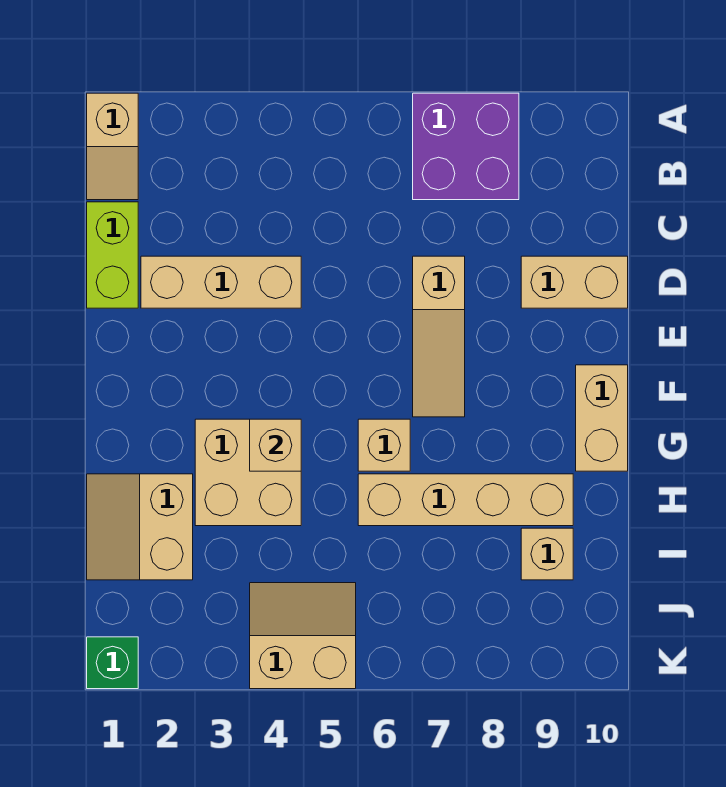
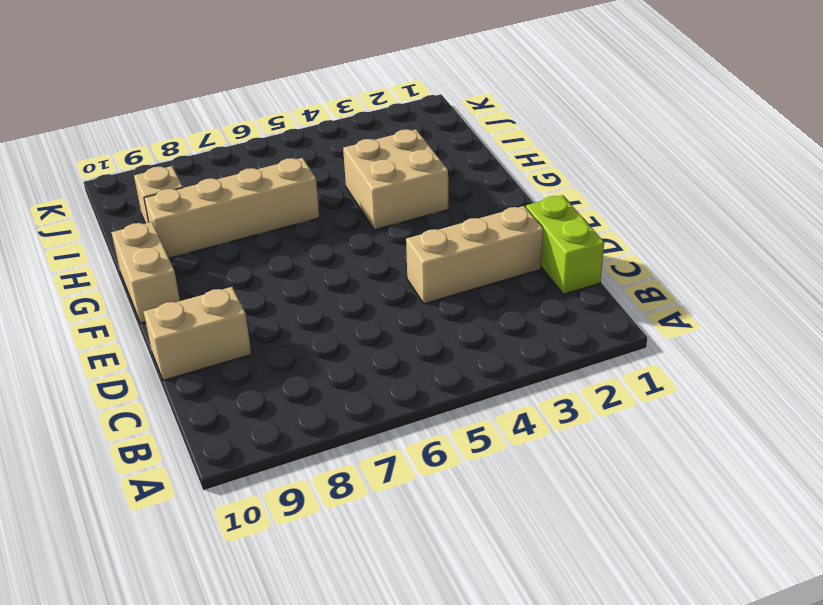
none -> tan slope A1:B1 level 1 top A
none -> purple brick A7:B8 level 1
none -> tan slope D7:F7 level 1 top D

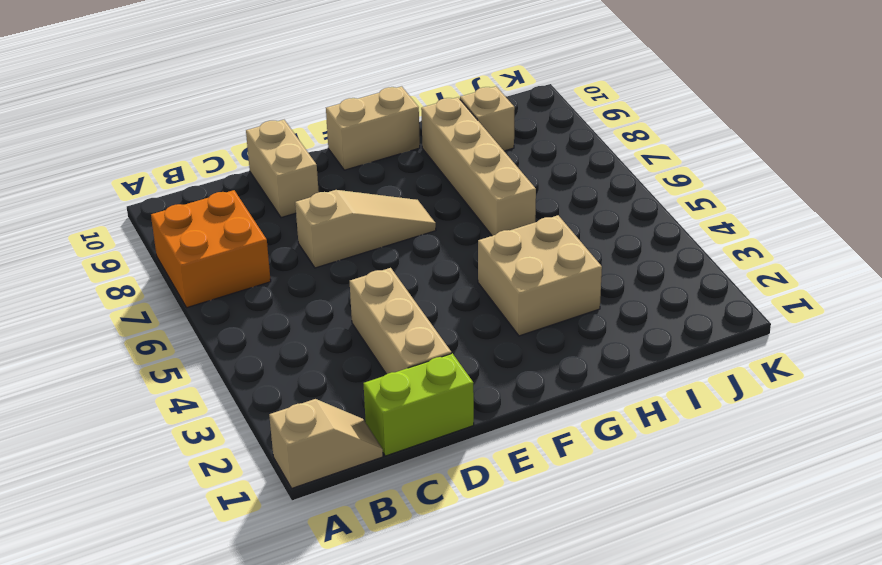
orange brick A7:B8 level 1 -> purple brick A7:B8 level 1
none -> tan brick G6 level 1
none -> tan slope H1:I2 level 1 top 2
none -> tan slope J4:K5 level 1 top K

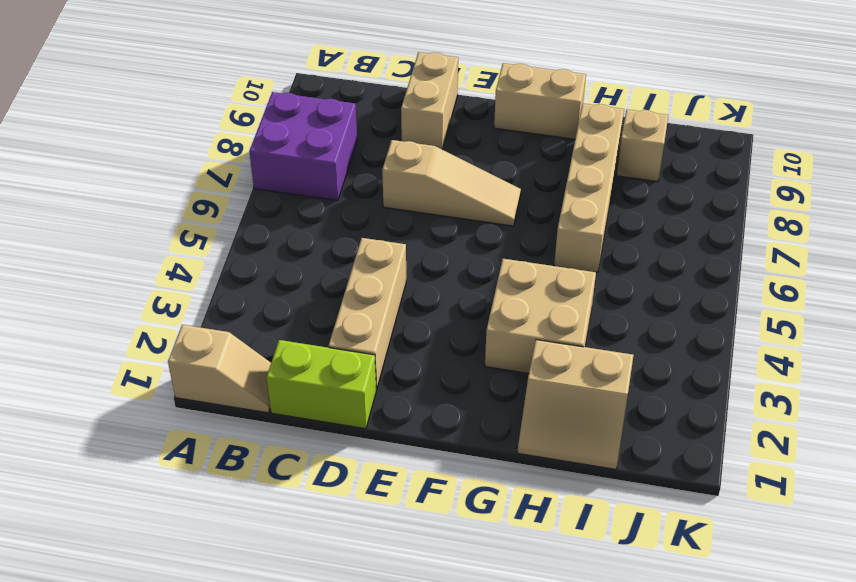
none -> tan brick G6 level 1
none -> tan slope J4:K5 level 1 top K
none -> green brick K1 level 1

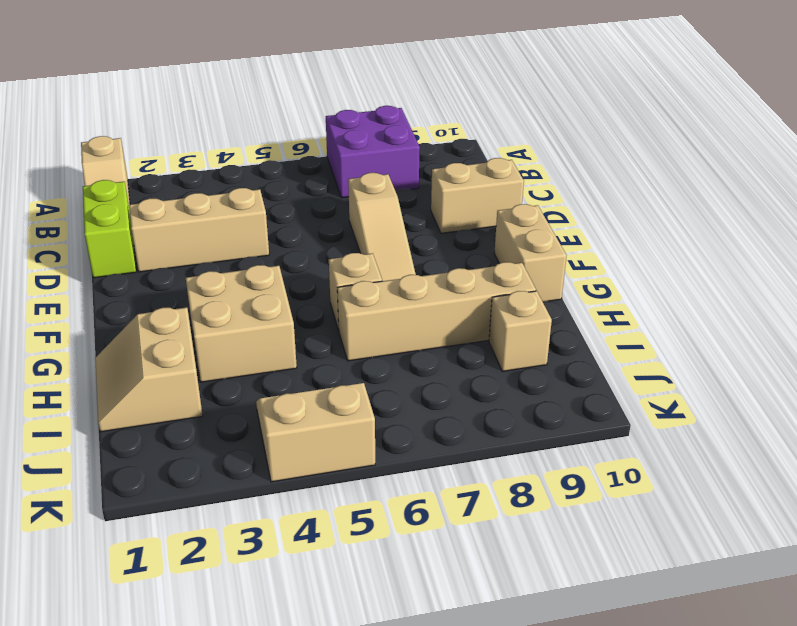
none -> green brick K1 level 1
none -> tan brick G4 level 2

